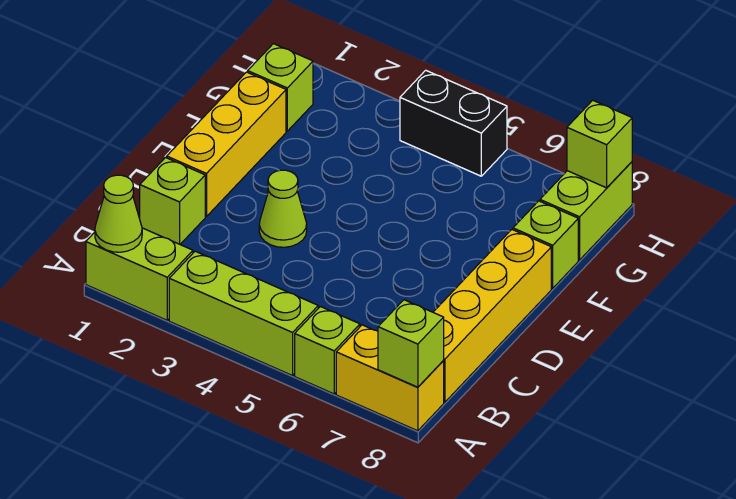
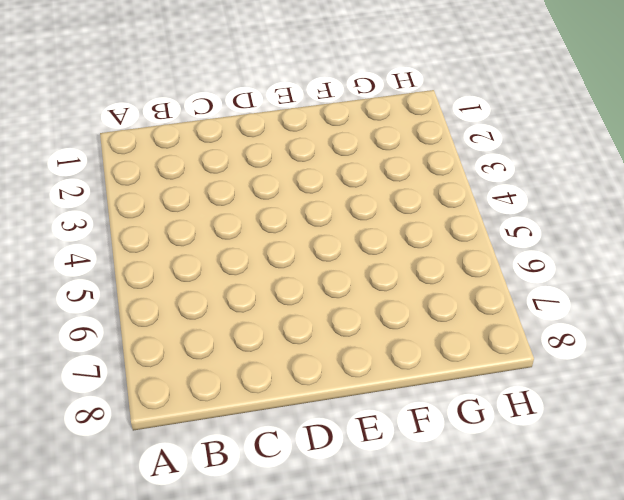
none -> lime brick A1:A2 level 1
none -> lime brick A3:A5 level 1
none -> lime brick A6 level 1

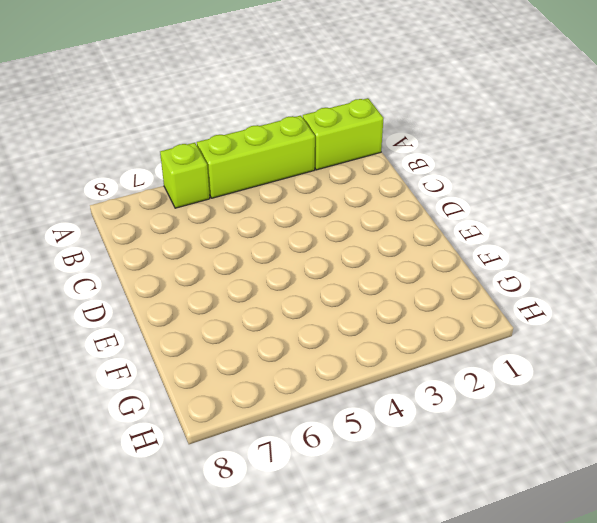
none -> yellow brick A7:A8 level 1
none -> yellow brick B8:E8 level 1
none -> lime brick C1 level 1

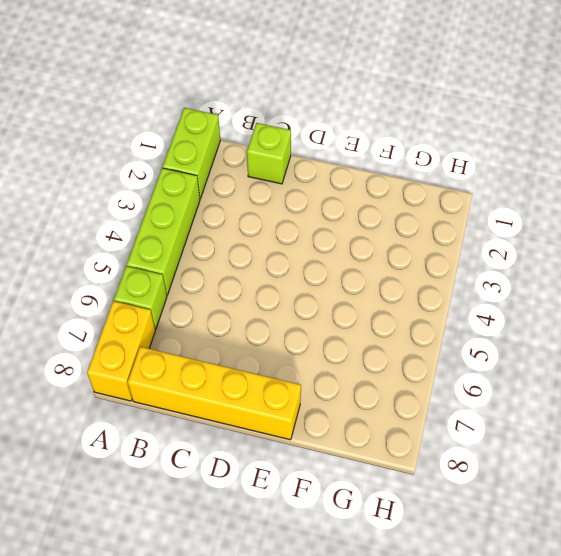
none -> yellow brick D1:F1 level 1
none -> lime cone D3 level 1
none -> lime brick F8 level 1

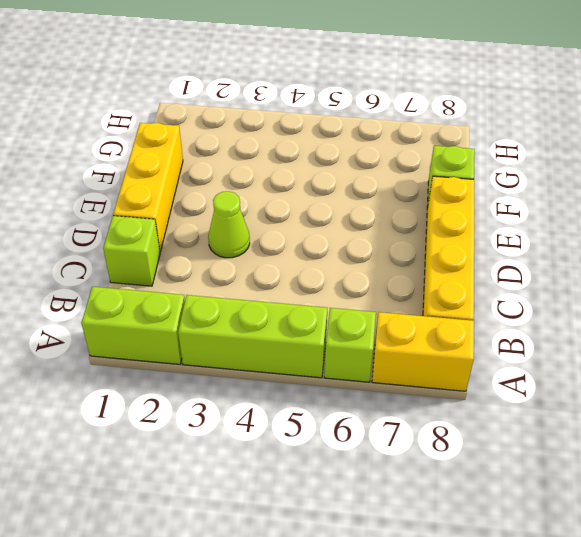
none -> lime brick G1 level 1
none -> lime brick G8:H8 level 1
none -> black brick H4:H5 level 1

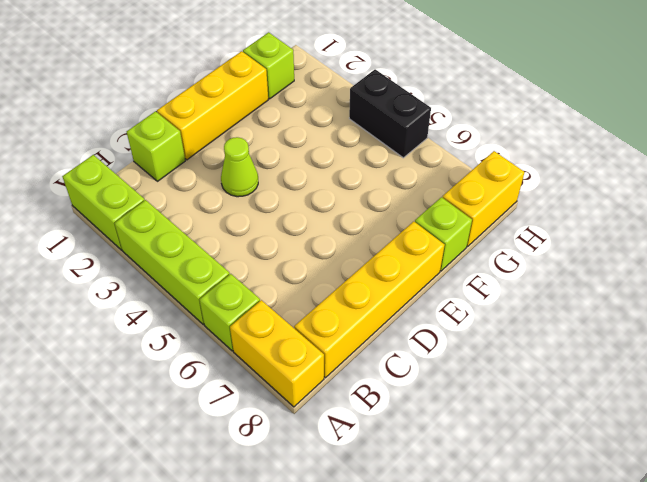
yellow brick G8:H8 level 1 -> lime brick G8:H8 level 1
none -> lime cone A1 level 2
none -> lime brick A8 level 2
none -> lime brick H8 level 2

